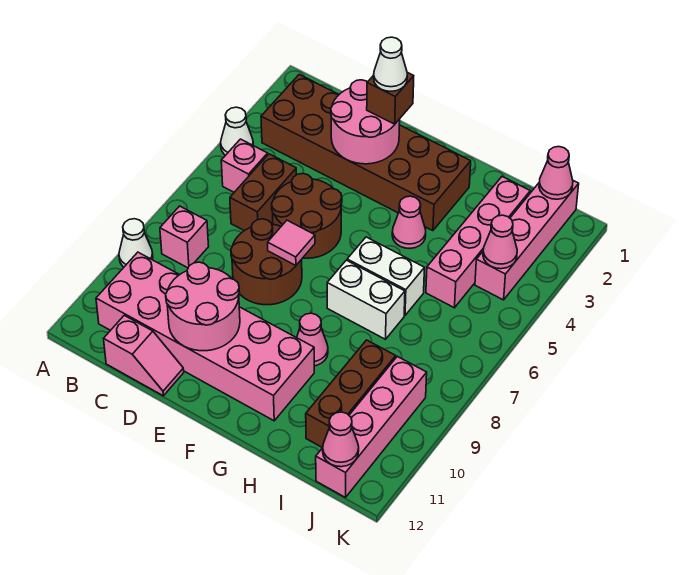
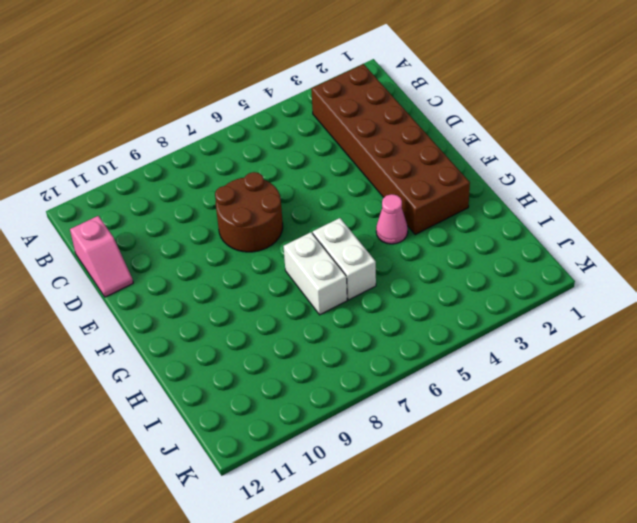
none -> white cone A4 level 1
none -> white cone A9 level 1
none -> pink brick B5 level 1

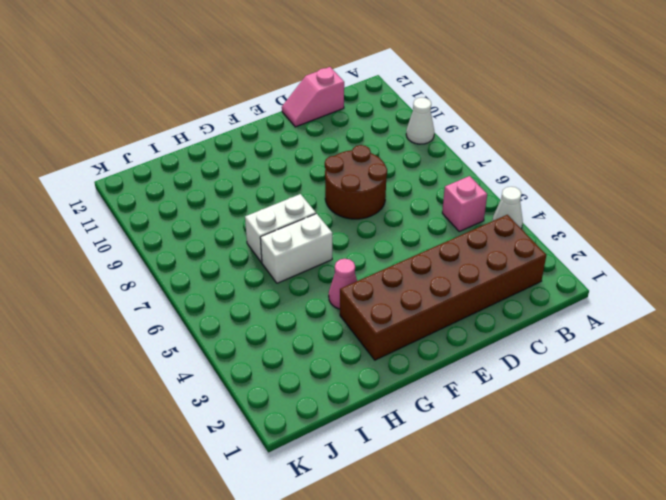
none -> pink brick B8 level 1
none -> pink brick B10:G11 level 1
none -> brown brick C5:C6 level 1

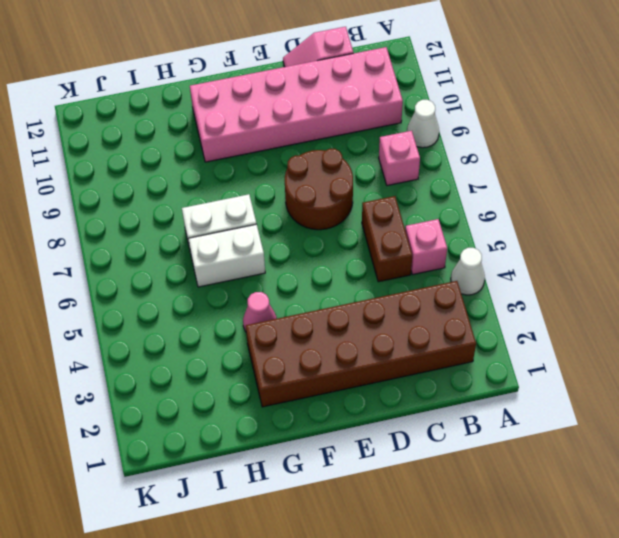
none -> brown round brick D5:E6 level 1
none -> pink cone G9 level 1
none -> pink brick I2:I5 level 1

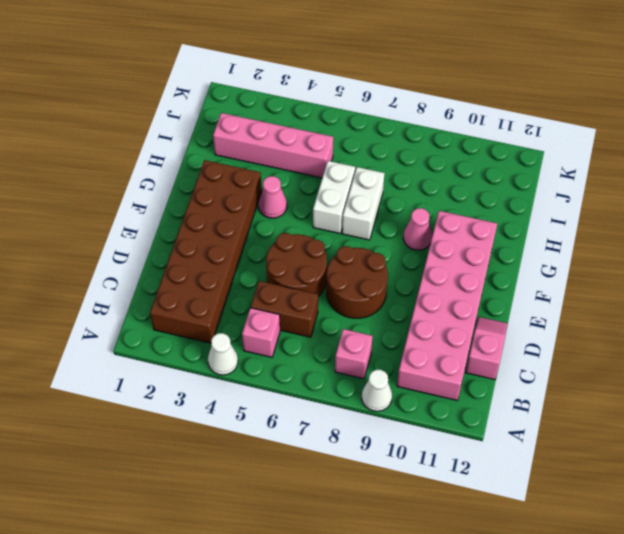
none -> brown brick I9:I11 level 1
none -> pink brick J1:J4 level 1
none -> pink brick J9:J12 level 1

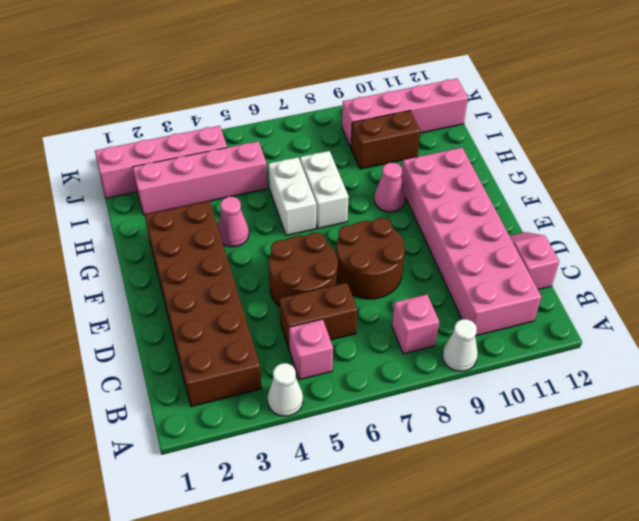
brown brick I9:I10 level 1 -> brown brick I9:I11 level 1
none -> pink round brick D2:E3 level 2
none -> pink round brick D10:E11 level 2
none -> pink tile E7 level 2

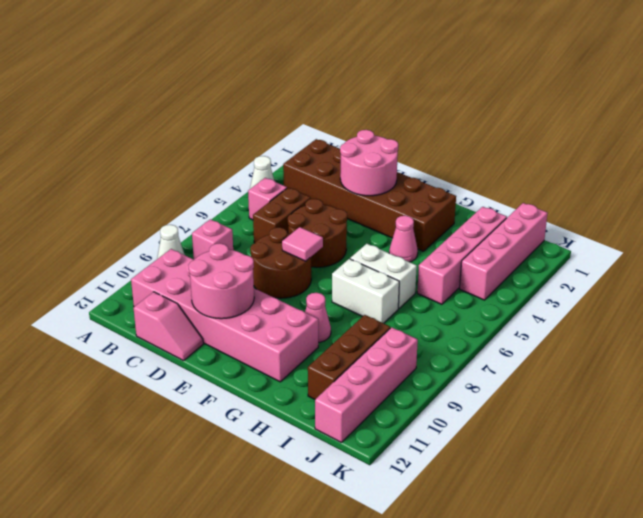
none -> pink cone J1 level 2
none -> pink cone J4 level 2
none -> pink cone J12 level 2

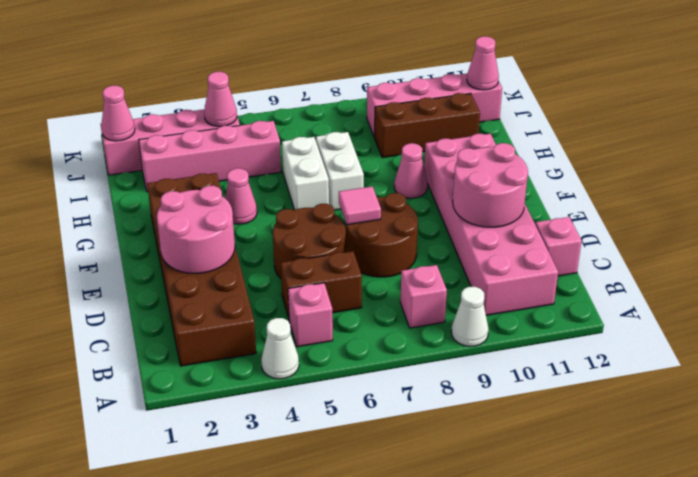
none -> brown brick E2 level 3
none -> white cone E2 level 4

